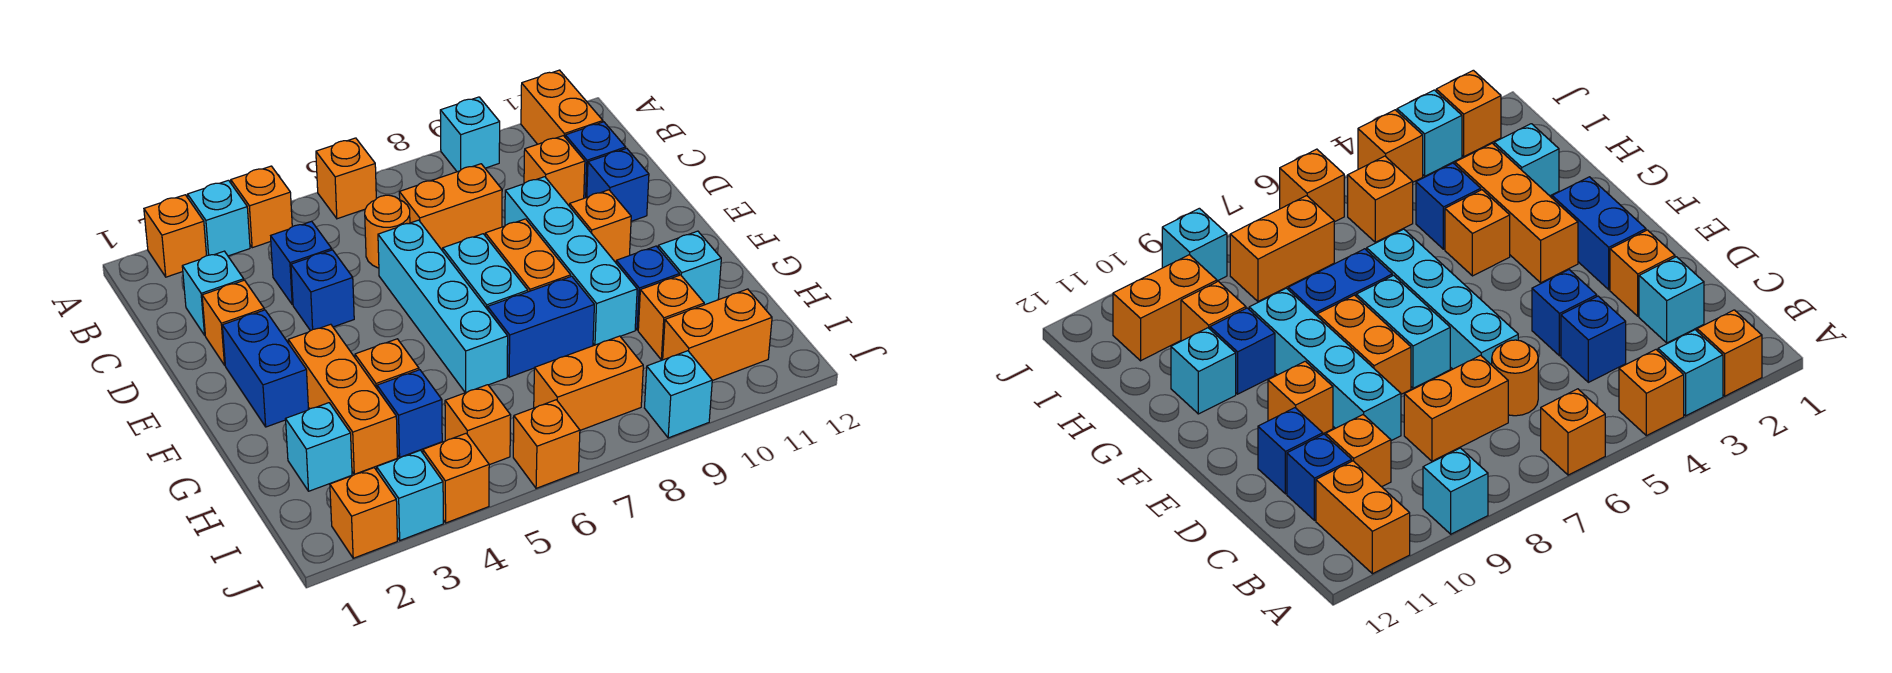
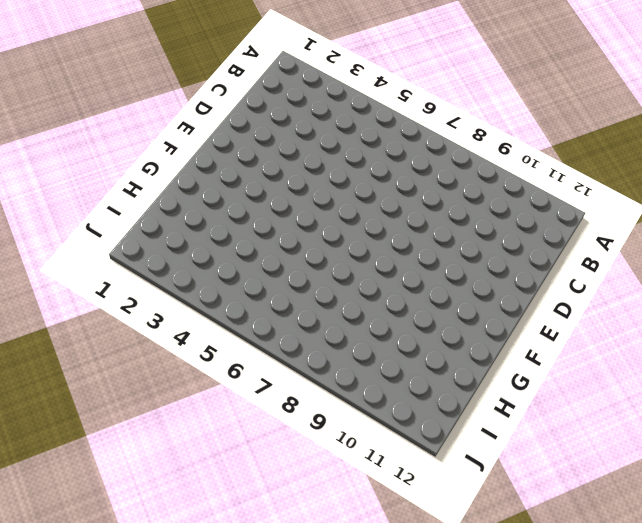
none -> orange brick A2 level 1
none -> cyan brick A3 level 1
none -> orange brick A4 level 1
none -> orange brick A6 level 1

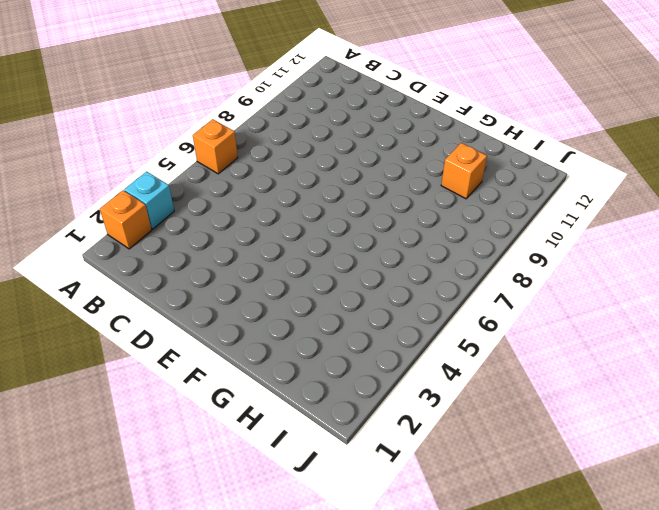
none -> orange brick A4 level 1
none -> cyan brick A9 level 1
none -> orange brick A11:B11 level 1
none -> cyan brick C2 level 1

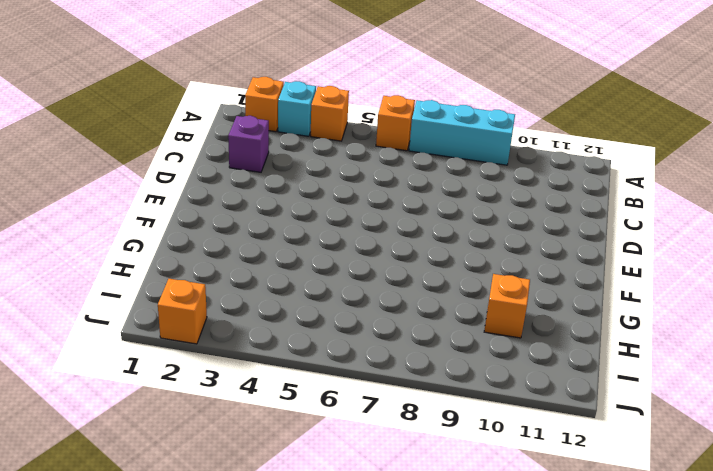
cyan brick A7:A9 level 1 -> cyan brick A9 level 1
purple brick C2 level 1 -> cyan brick C2 level 1
none -> orange brick A11:B11 level 1
none -> blue brick C4 level 1
none -> orange round brick C6 level 1
none -> orange brick C7:C8 level 1

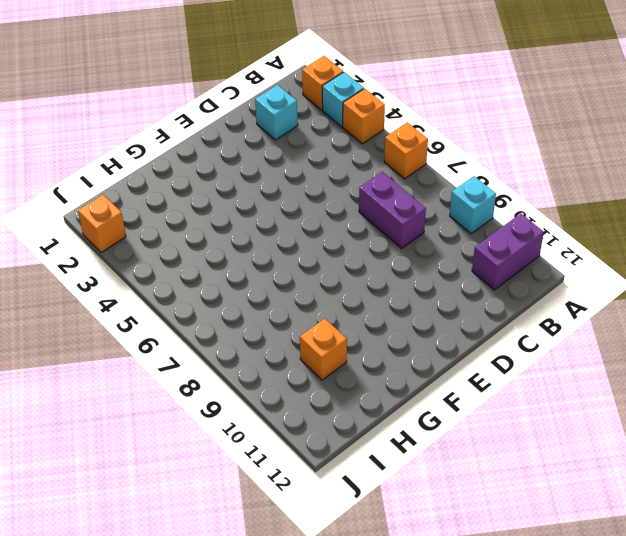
purple brick A11:B11 level 1 -> orange brick A11:B11 level 1
purple brick C7:C8 level 1 -> orange brick C7:C8 level 1
none -> blue brick C4 level 1
none -> orange round brick C6 level 1
none -> orange brick C10 level 1
none -> blue brick C11 level 1

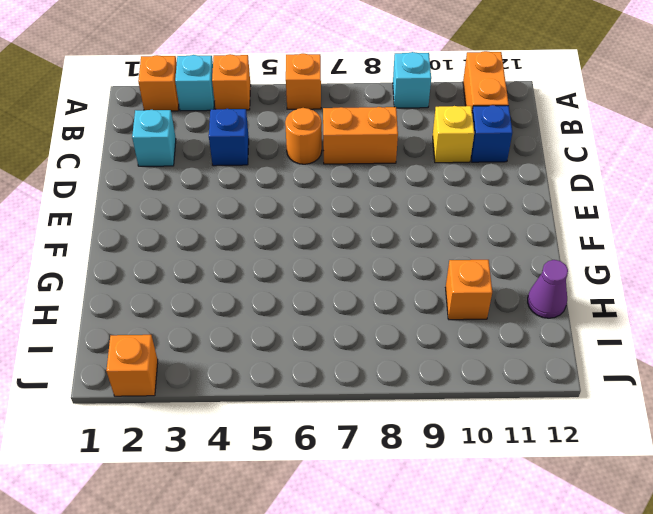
yellow brick C10 level 1 -> orange brick C10 level 1
purple cone H12 level 1 -> none
none -> orange brick D2 level 1
none -> blue brick D4 level 1
none -> cyan brick D6:G6 level 1
none -> cyan brick D9:G9 level 1

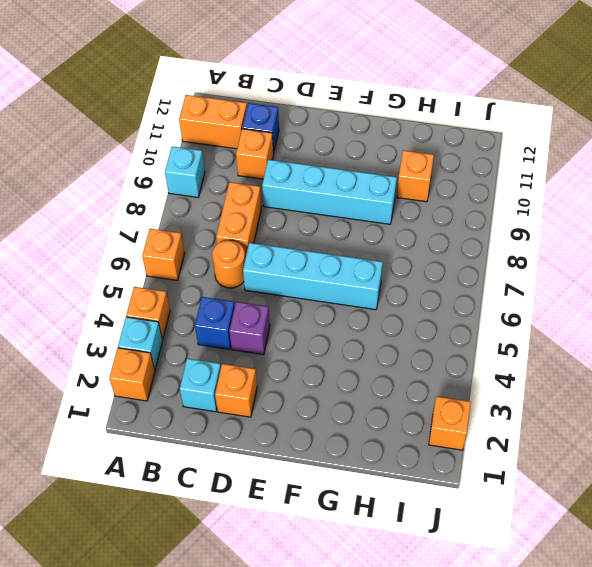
purple brick D4 level 1 -> blue brick D4 level 1
none -> blue brick D11 level 1
none -> blue brick E2:F2 level 1
none -> cyan brick E7:F7 level 1
none -> orange brick E8:F8 level 1

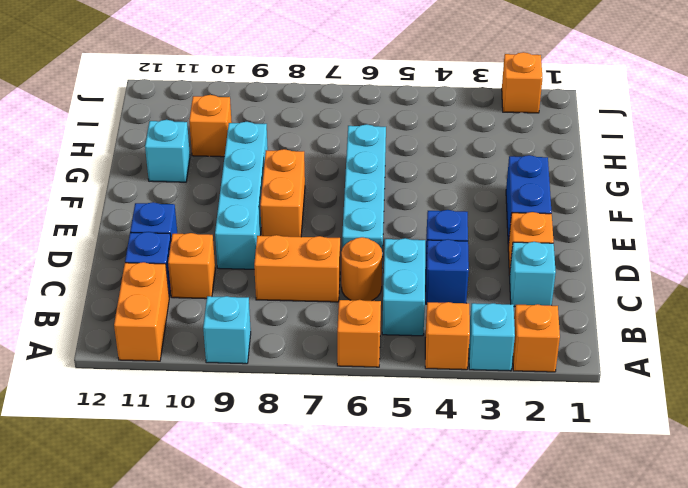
cyan brick B5:C5 level 1 -> cyan brick E7:F7 level 1
none -> orange brick E10 level 1
none -> orange brick F3:H3 level 1
none -> orange brick G4 level 1
none -> blue brick G7:G8 level 1

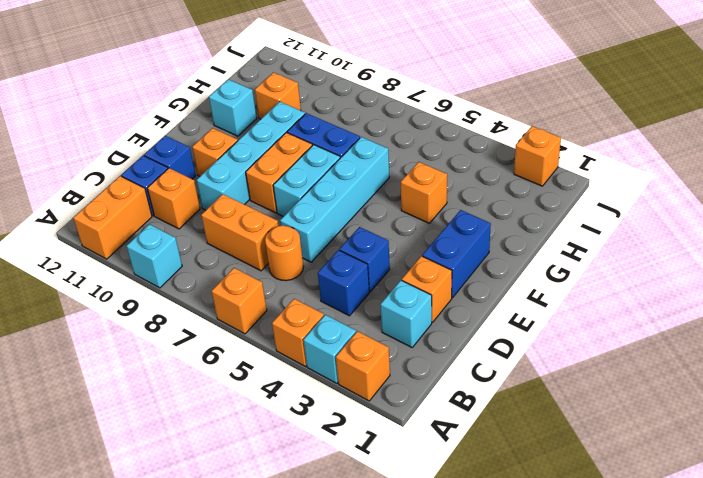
none -> orange brick F3:H3 level 1
none -> blue brick G10 level 1
none -> cyan brick H2 level 1
none -> blue brick H4 level 1

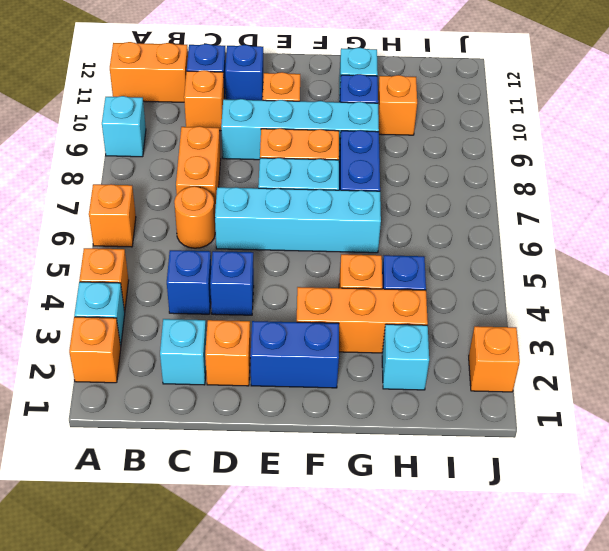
none -> orange brick I5 level 1
none -> orange brick I7:I8 level 1
none -> orange brick I10:I11 level 1
none -> cyan brick J3 level 1

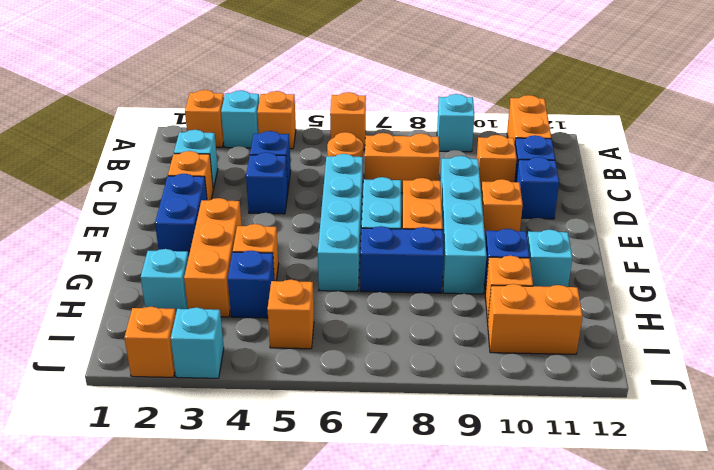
none -> orange brick I7:I8 level 1
none -> orange brick J4 level 1
none -> orange brick J6 level 1
none -> cyan brick J9 level 1

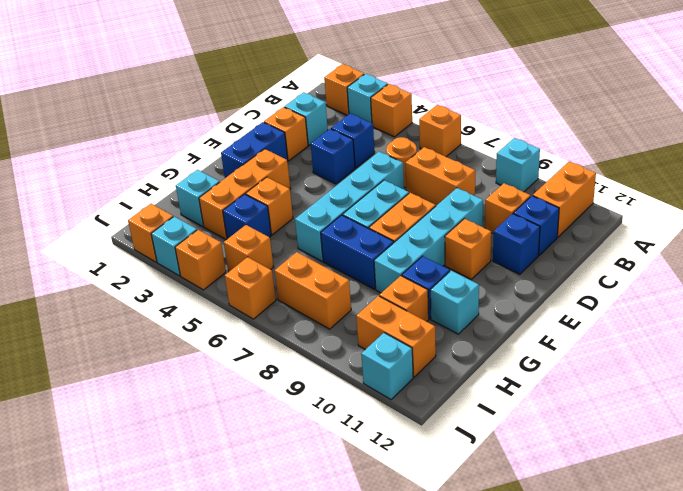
cyan brick J11 level 1 -> cyan brick J9 level 1

